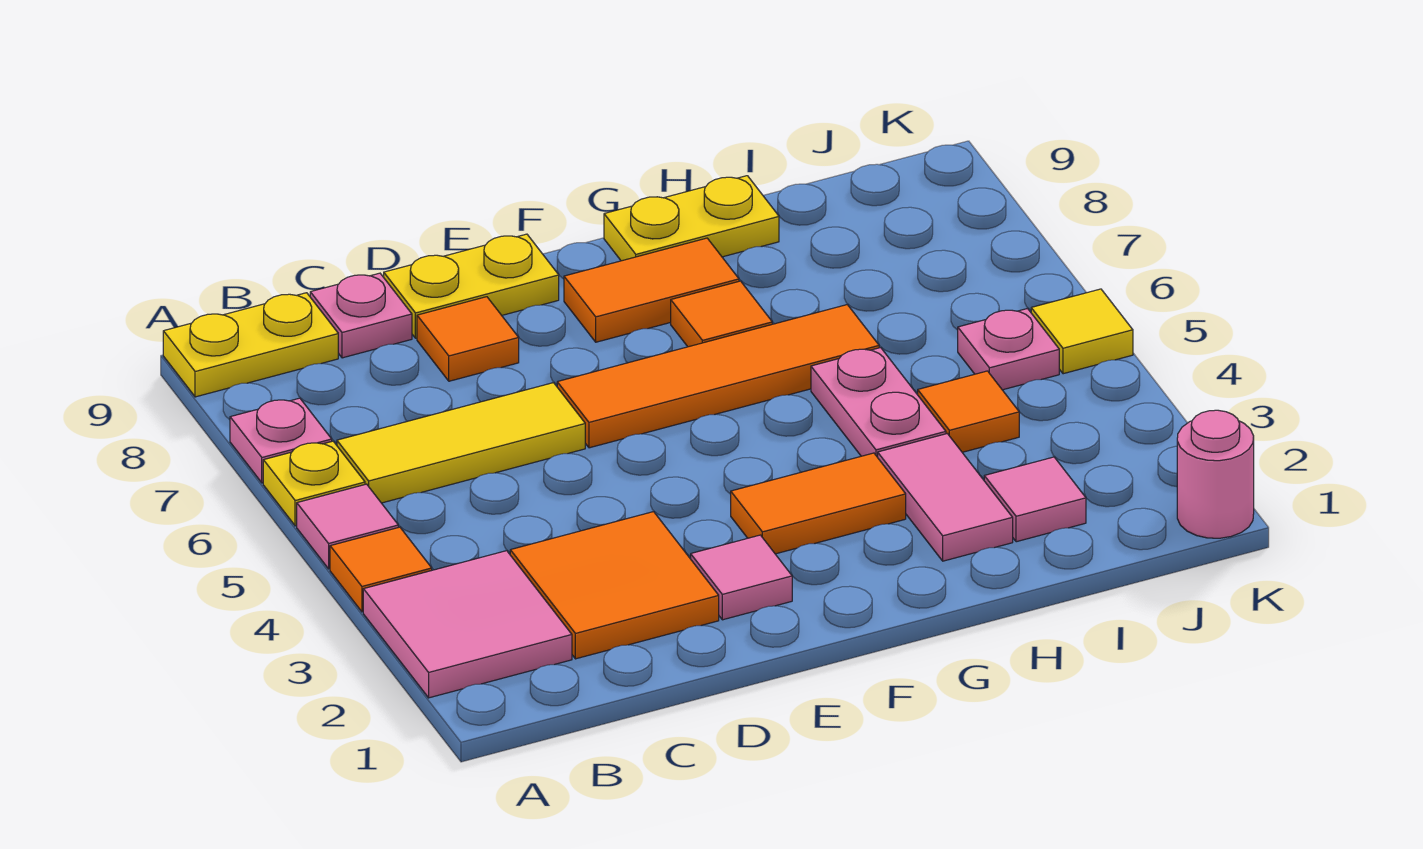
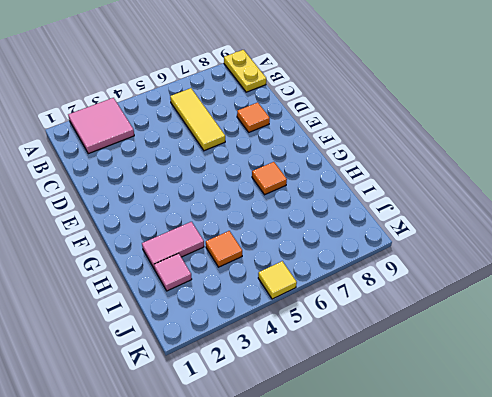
none -> orange tile A4 level 1
none -> pink tile A5 level 1
none -> yellow plate A6 level 1

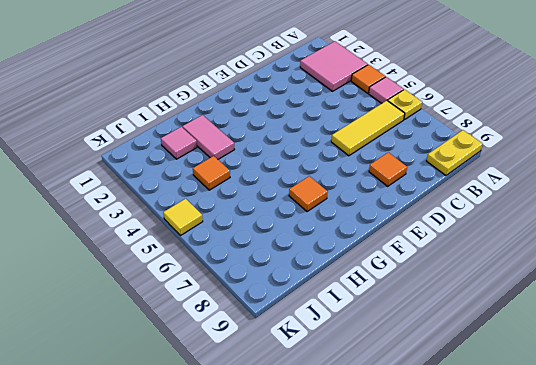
none -> pink plate A7 level 1
none -> orange tile C2:D3 level 1
none -> pink plate C9 level 1

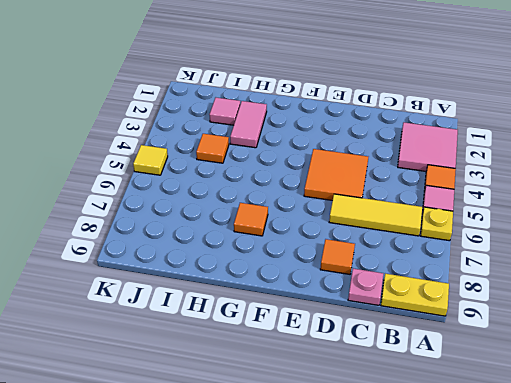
orange tile D4:E5 level 1 -> orange tile C2:D3 level 1
none -> pink plate A7 level 1
none -> yellow plate D9:E9 level 1
none -> pink tile E2 level 1

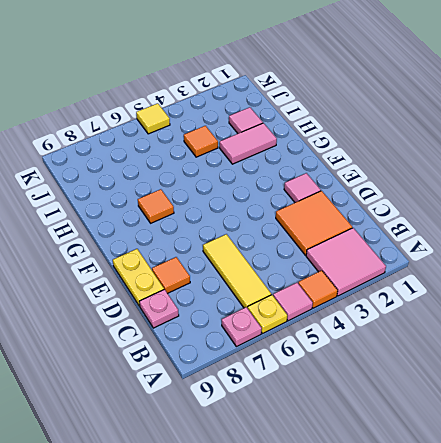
none -> yellow plate A9:B9 level 1
none -> orange tile E6:H6 level 1
none -> orange tile F3:G3 level 1

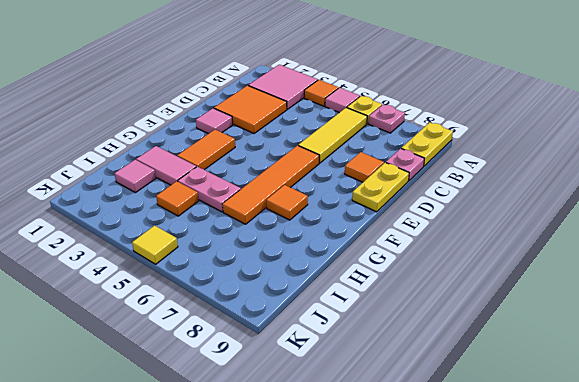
none -> orange tile F8:G8 level 1
none -> yellow plate G9:H9 level 1
none -> pink plate J5 level 1

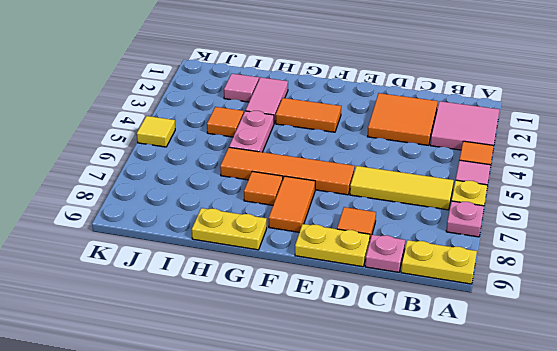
orange tile F7:F8 level 1 -> orange tile F8:G8 level 1
none -> pink tile E2 level 1
none -> pink plate J5 level 1
none -> pink round brick K1 level 1

